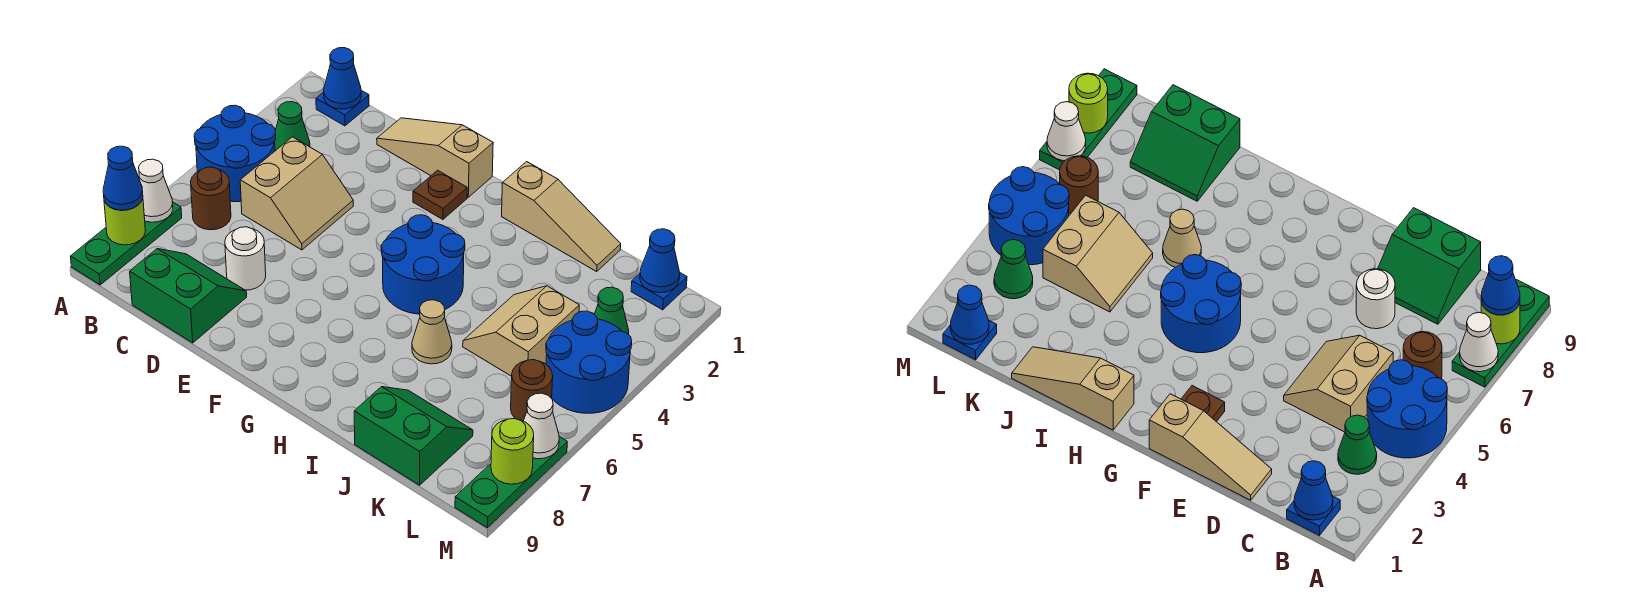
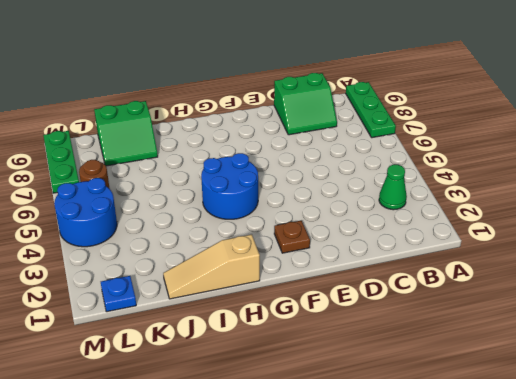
none -> blue round brick A4:B5 level 1
none -> blue plate B1 level 1
none -> brown round brick B6 level 1

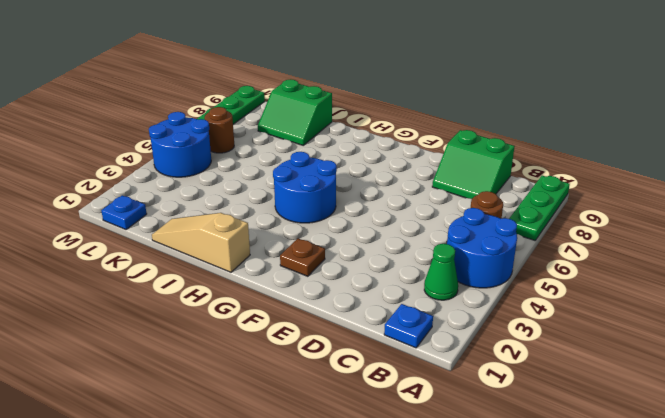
none -> tan slope C4:D5 level 1 top C
none -> tan slope D1:F1 level 1 top F
none -> white round brick D7 level 1

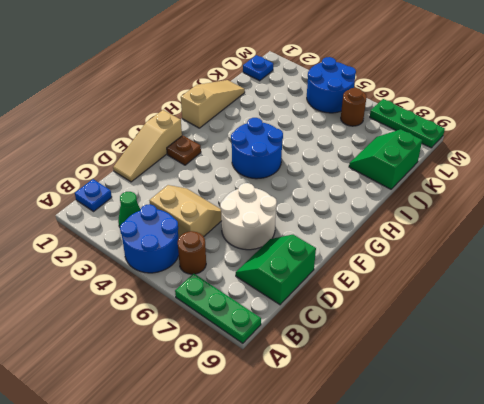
white round brick D6:E7 level 1 -> white round brick D7 level 1
none -> tan cone I6 level 1
none -> tan slope J4:K5 level 1 top K
none -> green cone L3 level 1

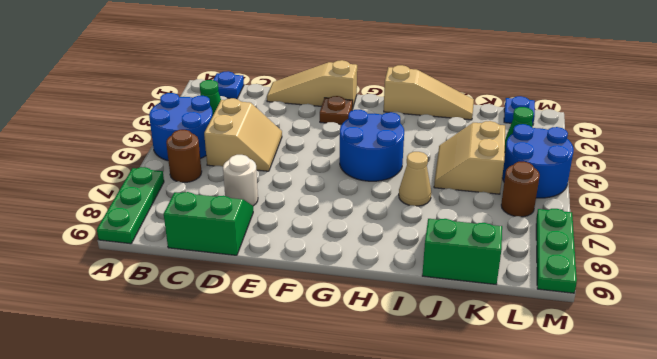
none -> white cone A7 level 2
none -> lime round brick A8 level 2
none -> blue cone B1 level 2

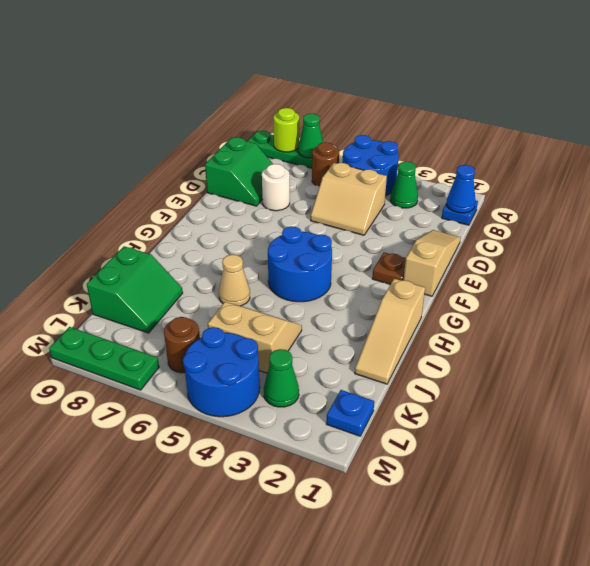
green cone A7 level 2 -> white cone A7 level 2
none -> blue cone L1 level 2
none -> white cone M7 level 2
none -> lime round brick M8 level 2

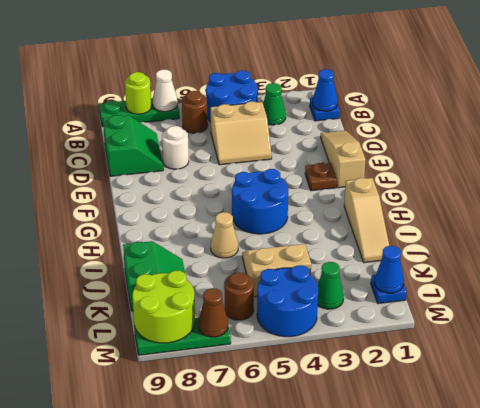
lime round brick L8:M9 level 2 -> lime round brick M8 level 2
brown cone M7 level 2 -> white cone M7 level 2
none -> blue cone A8 level 3

